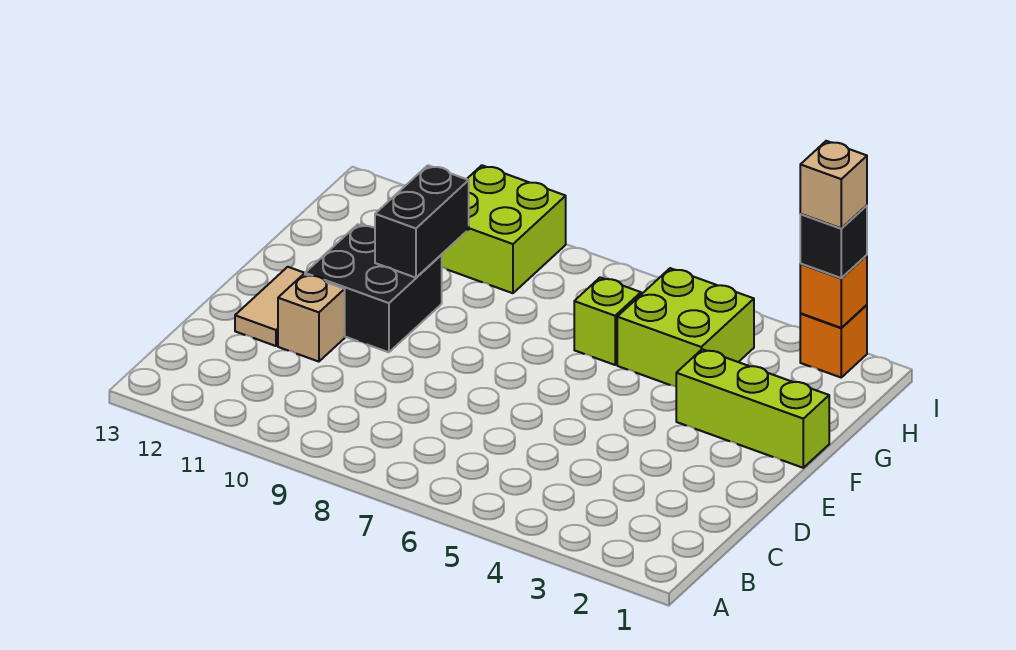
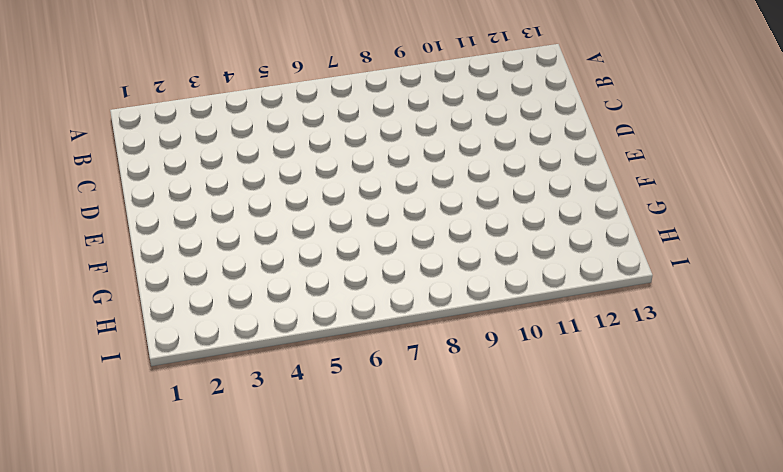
none -> tan brick D11 level 1
none -> tan tile D12:E12 level 1
none -> black brick E10:F11 level 1

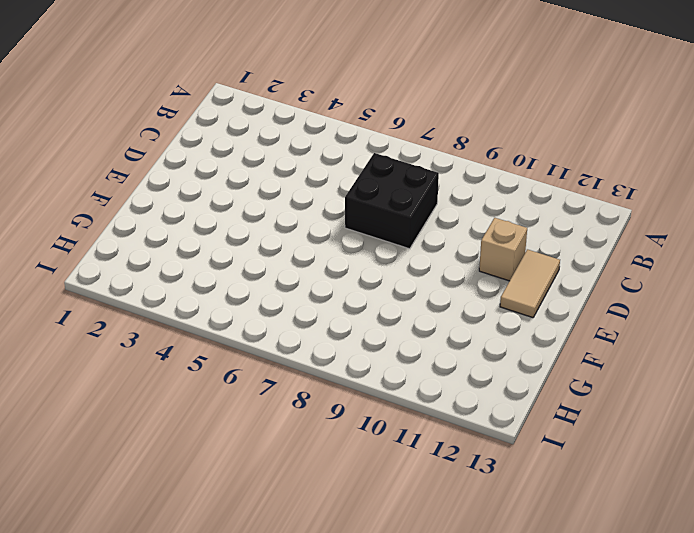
black brick C7:D8 level 1 -> black brick E10:F11 level 1
none -> lime brick F1:F3 level 1
none -> lime brick G4:H5 level 1
none -> lime brick G6 level 1

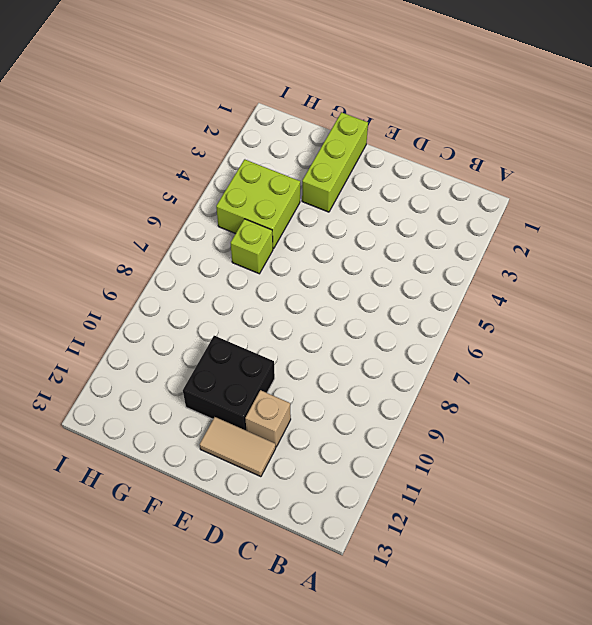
none -> lime brick H9:I10 level 1
none -> orange brick I2 level 1
none -> black brick F10:G10 level 2

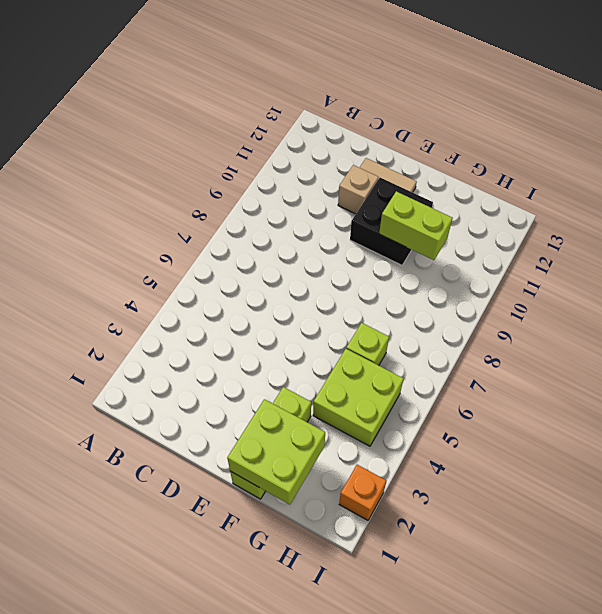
lime brick F1:G2 level 2 -> lime brick H9:I10 level 1
lime brick F10:G10 level 2 -> black brick F10:G10 level 2
none -> orange brick I2 level 2
none -> black brick I2 level 3
none -> tan brick I2 level 4

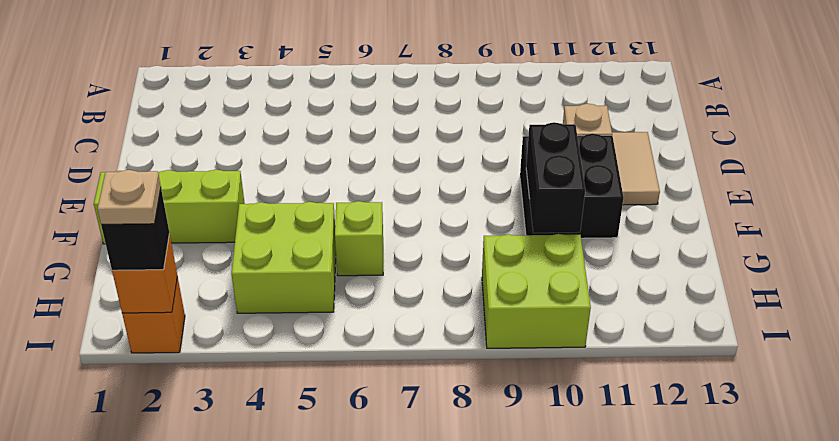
tan plate I2 level 4 -> tan brick I2 level 4

